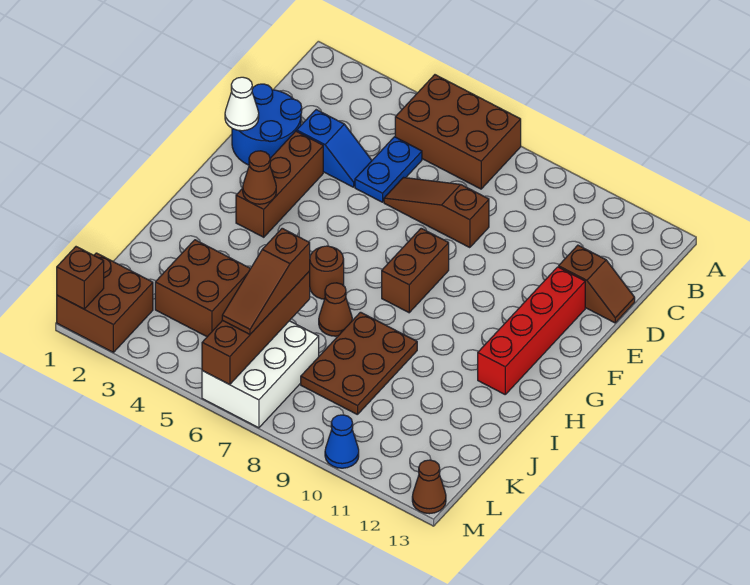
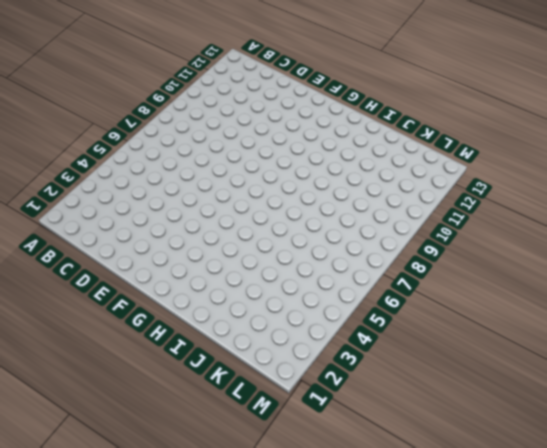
none -> brown brick A5:B7 level 1
none -> blue plate C5:D5 level 1
none -> blue round brick D1:E2 level 1

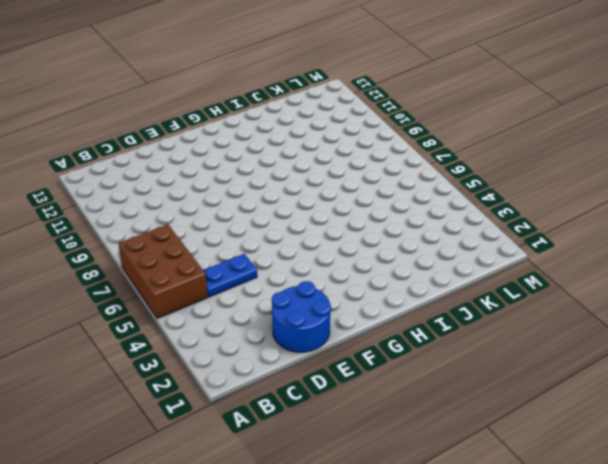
none -> blue slope D3:D4 level 1 top 3
none -> brown slope D6:D8 level 1 top 8
none -> brown slope D12:D13 level 1 top 12

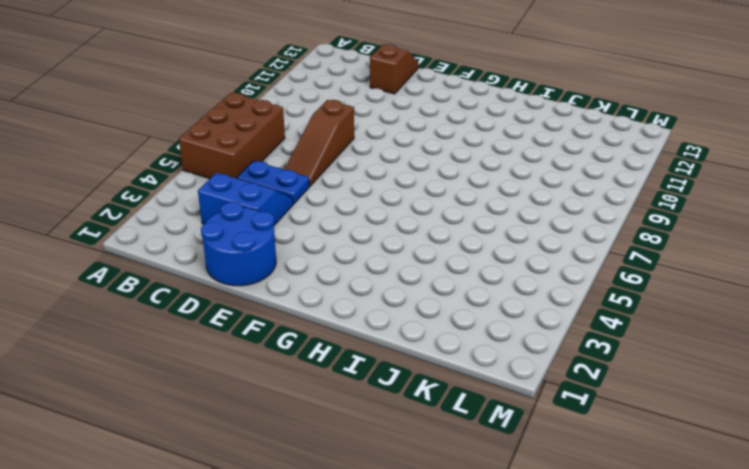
blue slope C3:D4 level 1 top 3 -> blue slope D3:D4 level 1 top 3
none -> brown brick E3:G3 level 1
none -> red brick E12:H12 level 1
none -> brown brick F8:G8 level 1

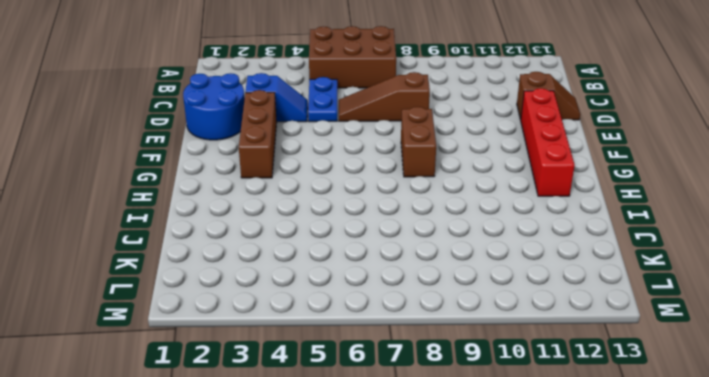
none -> brown round brick H6 level 1
none -> brown cone I7 level 1
none -> brown plate I8:K9 level 1

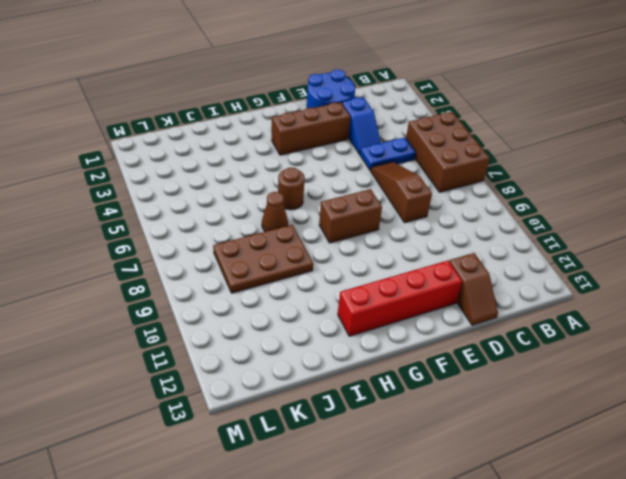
none -> brown brick J3:K4 level 1
none -> white brick K6:M7 level 1
none -> brown brick L1:M2 level 1

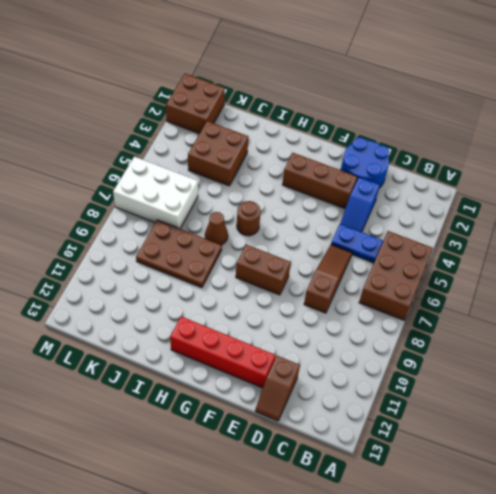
none -> blue cone M10 level 1
none -> brown cone M13 level 1
none -> white cone E1 level 2

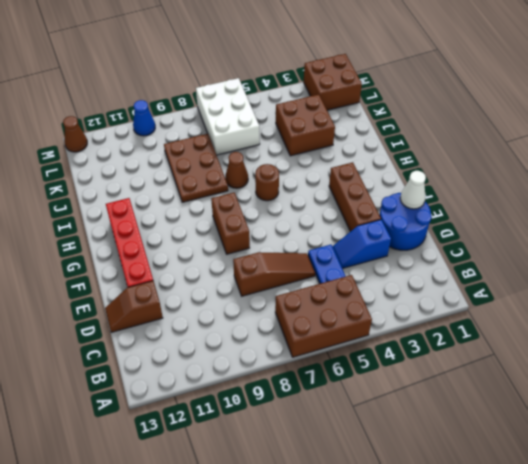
none -> brown cone G3 level 2
none -> brown brick J6:M6 level 2
none -> brown brick M1 level 2

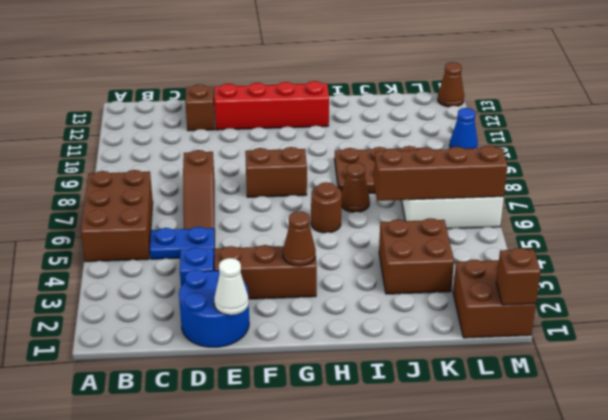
none -> brown slope J6:L6 level 3 top J

